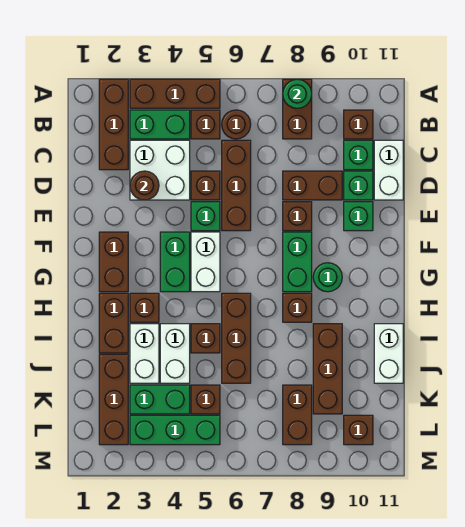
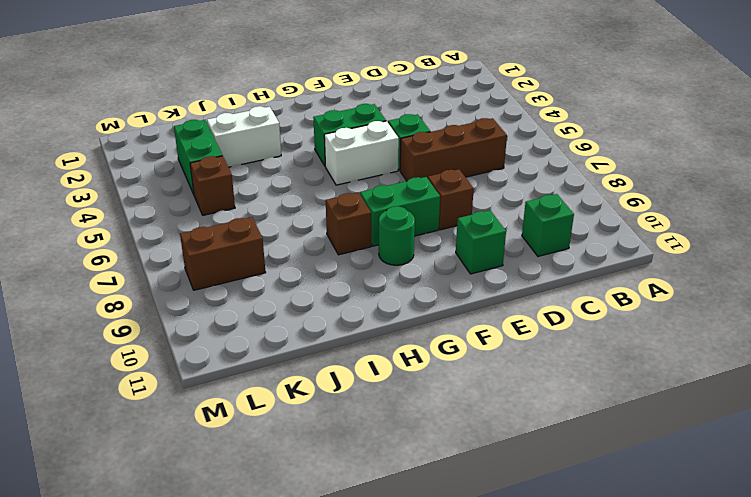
none -> brown brick A2:C2 level 1
none -> brown brick A3:A5 level 1
none -> brown brick A8:B8 level 1
none -> green brick B3:B4 level 1

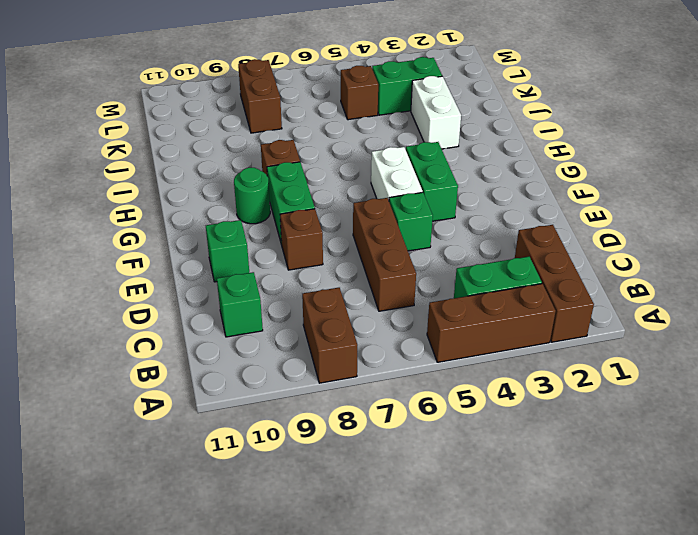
none -> brown brick B5 level 1
none -> brown round brick B6 level 1
none -> brown brick B10 level 1
none -> white brick C3:D4 level 1

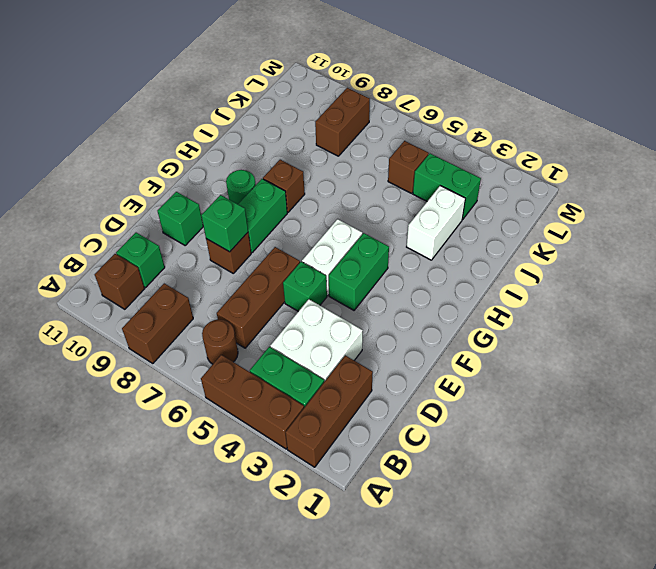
green brick E8 level 2 -> green brick D10 level 1
none -> brown brick B5 level 1
none -> white brick C11:D11 level 1
none -> brown brick D5 level 1
none -> brown brick D8:D9 level 1

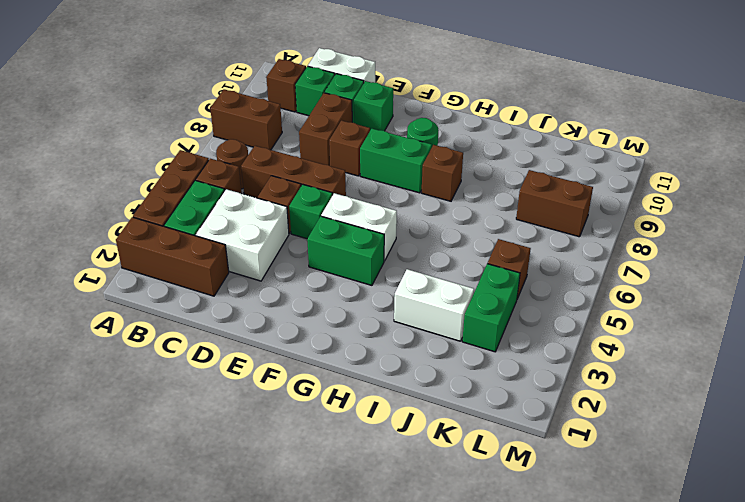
none -> brown brick F2:G2 level 1
none -> brown brick H2:I2 level 1
none -> brown brick H3 level 1
none -> brown brick H6:J6 level 1

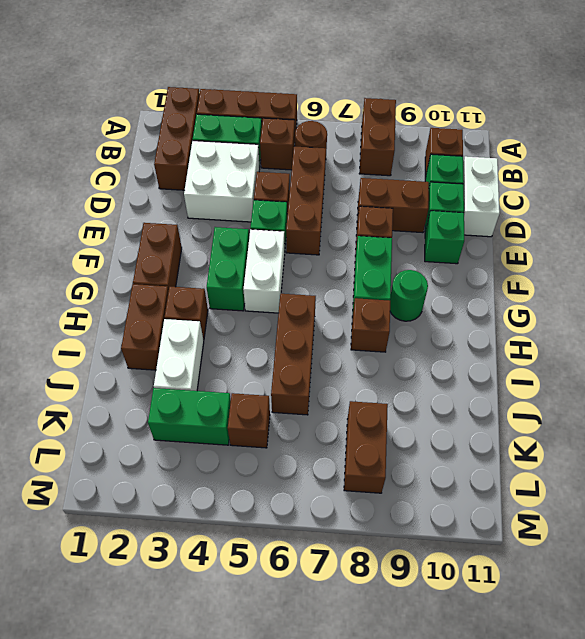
none -> white brick I4:J4 level 1
none -> brown brick I5 level 1
none -> brown brick I9:K9 level 1
none -> white brick I11:J11 level 1

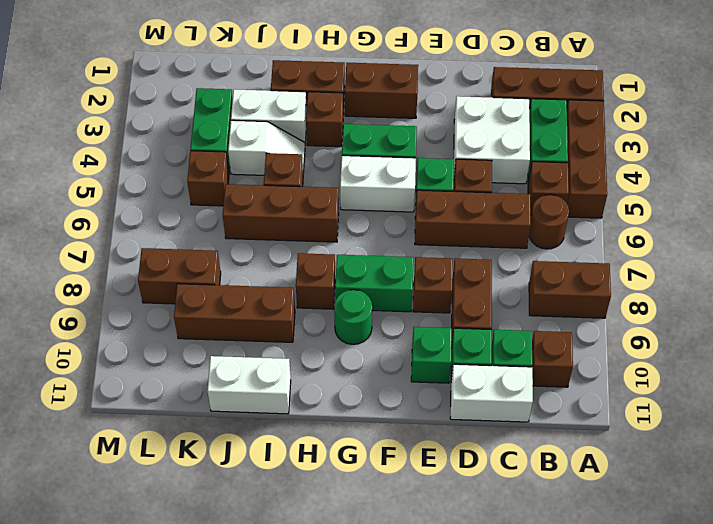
white slope I4:J4 level 1 top J -> white brick I4:J4 level 1
none -> brown brick J2:L2 level 1
none -> green brick L3:L5 level 1
none -> brown brick L10 level 1
none -> green round brick A8 level 2

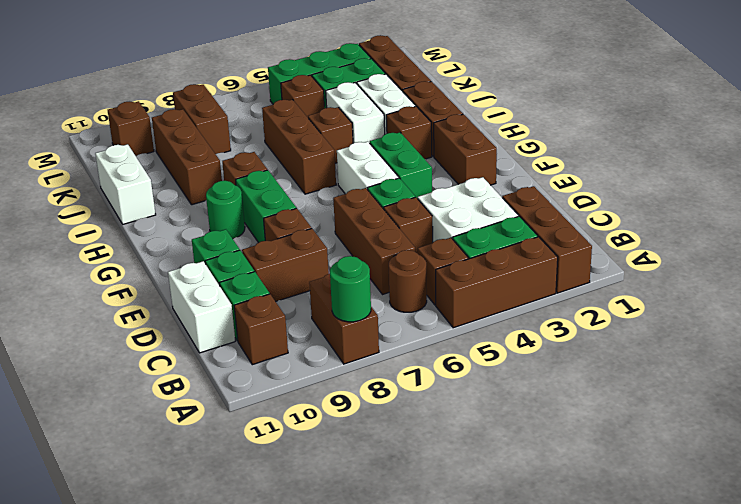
none -> brown round brick D3 level 2

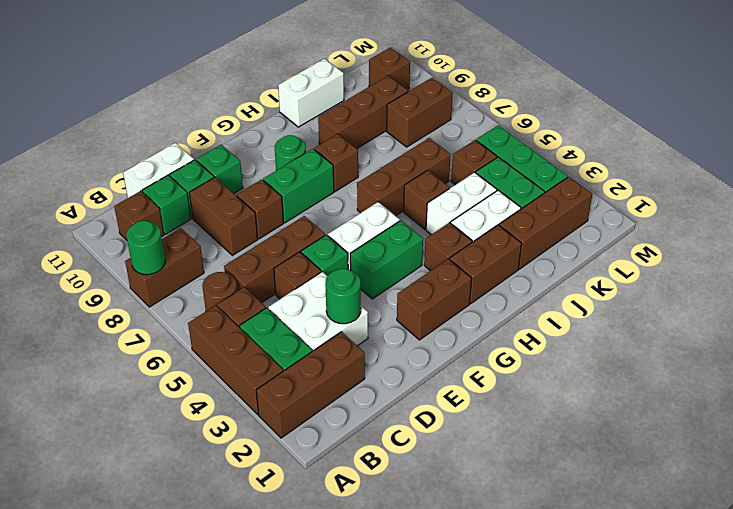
green round brick D3 level 2 -> brown round brick D3 level 2

